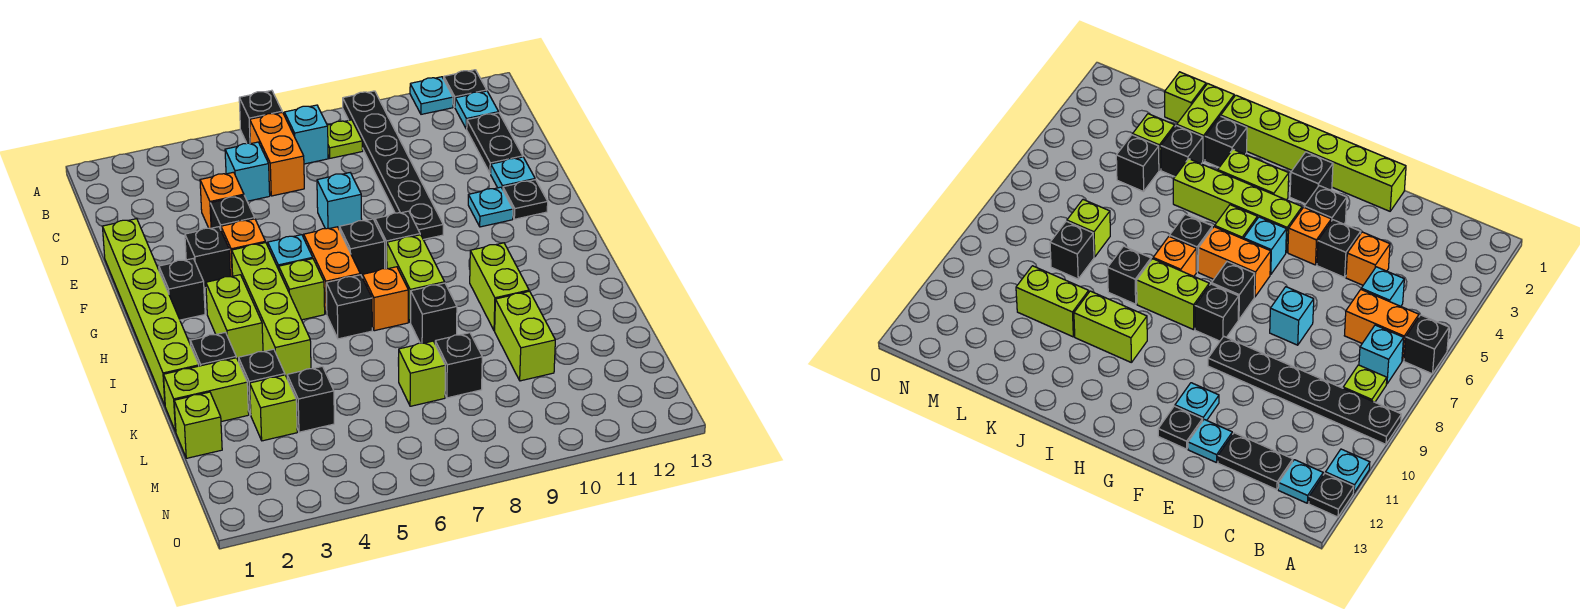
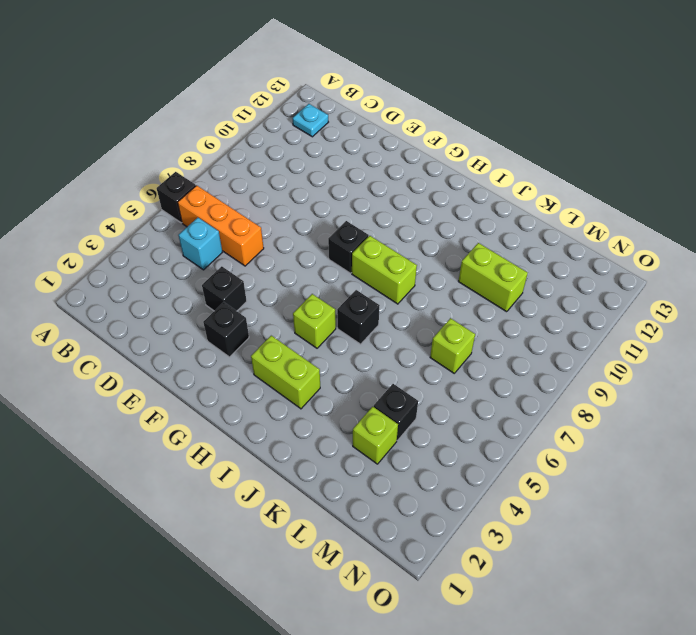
orange brick B6:D6 level 1 -> orange brick B6:C6 level 1
none -> black plate A9:F9 level 1
none -> cyan plate A11 level 1
none -> black plate A12 level 1
none -> cyan brick B7 level 1

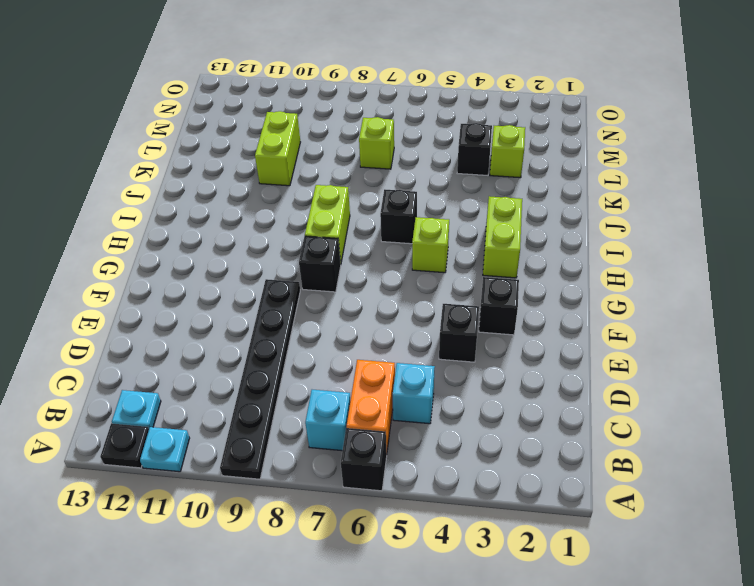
none -> lime plate B8 level 1
none -> black plate C12:D12 level 1
none -> orange brick D4 level 1
none -> lime brick E1:J1 level 1

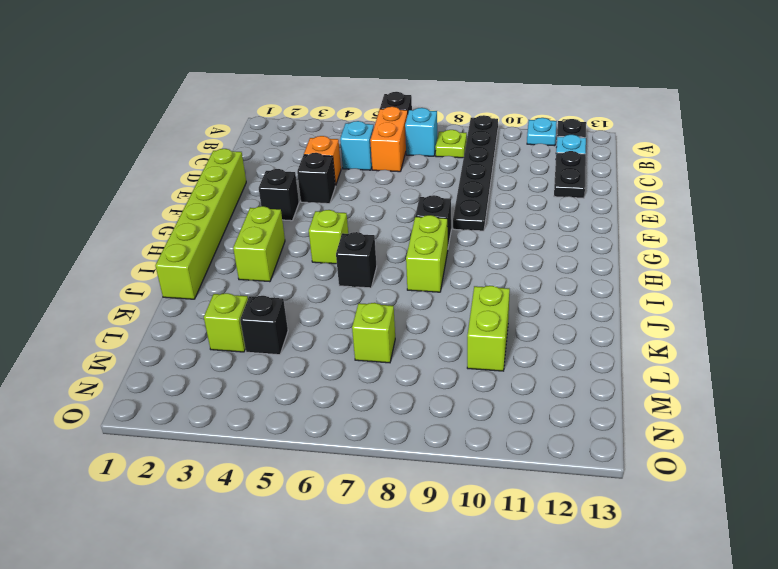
none -> cyan brick E7 level 1
none -> cyan plate E12 level 1
none -> orange brick F4 level 1
none -> cyan plate F11 level 1

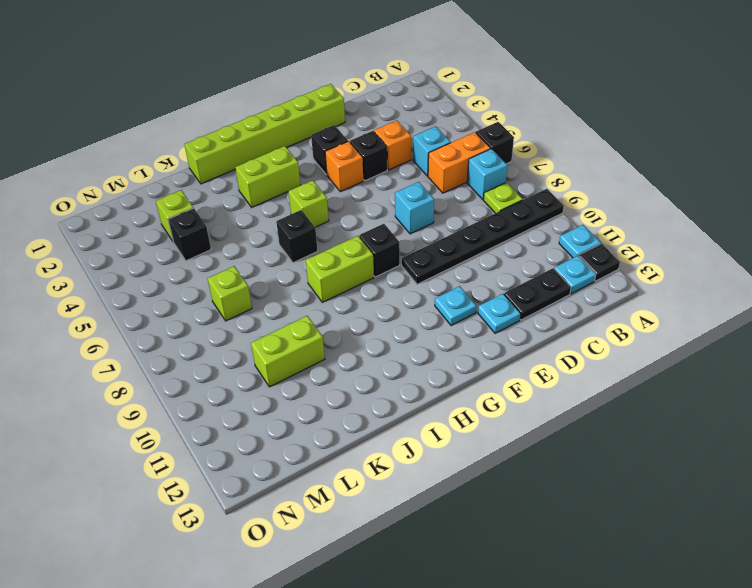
none -> black plate F12 level 1
none -> black brick G2 level 1
none -> lime brick G4:J4 level 1
none -> cyan brick G5 level 1

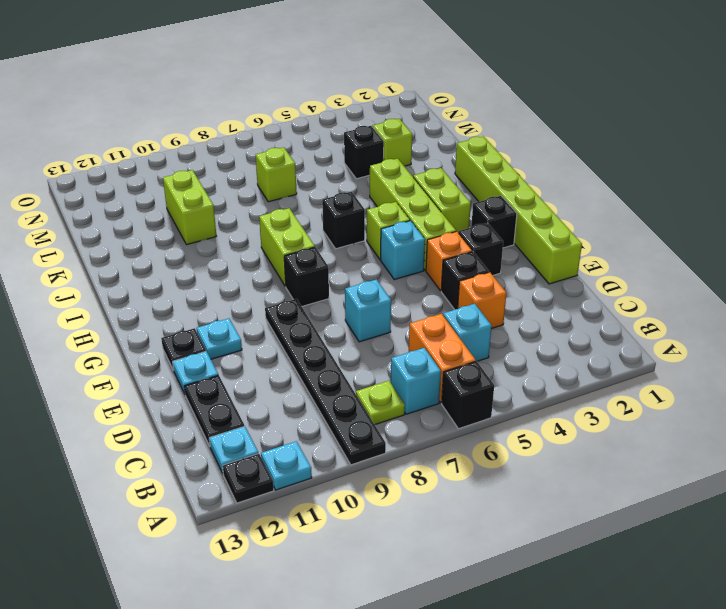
none -> orange brick G6:H6 level 1
none -> black brick G7 level 1
none -> orange brick I7 level 1
none -> lime brick I10:J10 level 1

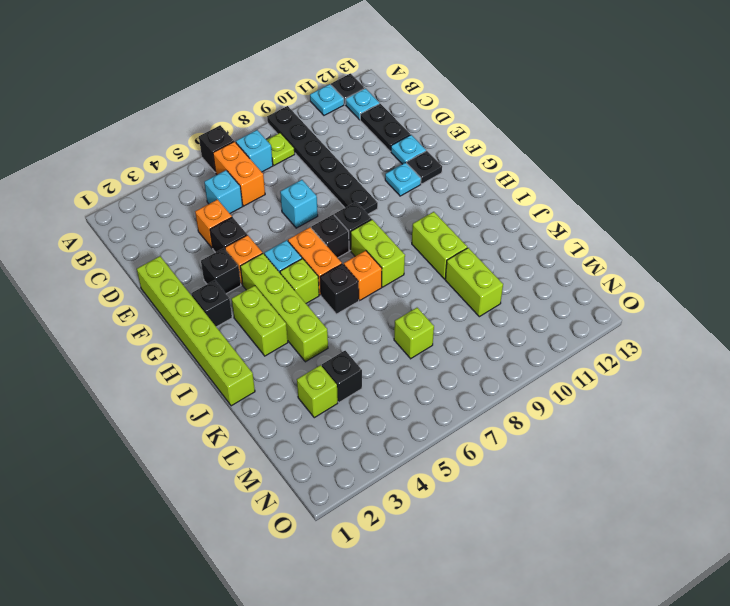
none -> black brick J2 level 1
none -> black brick J8 level 1
none -> lime brick K1:K2 level 1
none -> black brick K3 level 1

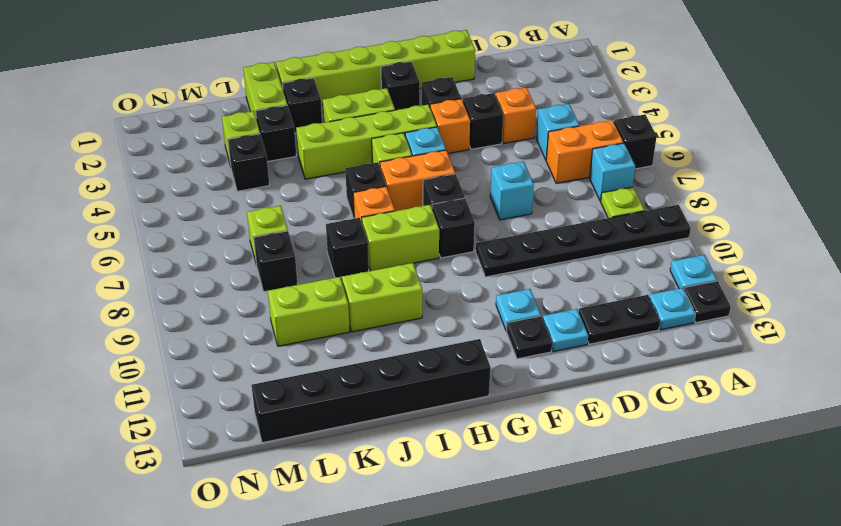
black brick H13:M13 level 1 -> none
none -> lime brick L1 level 1

